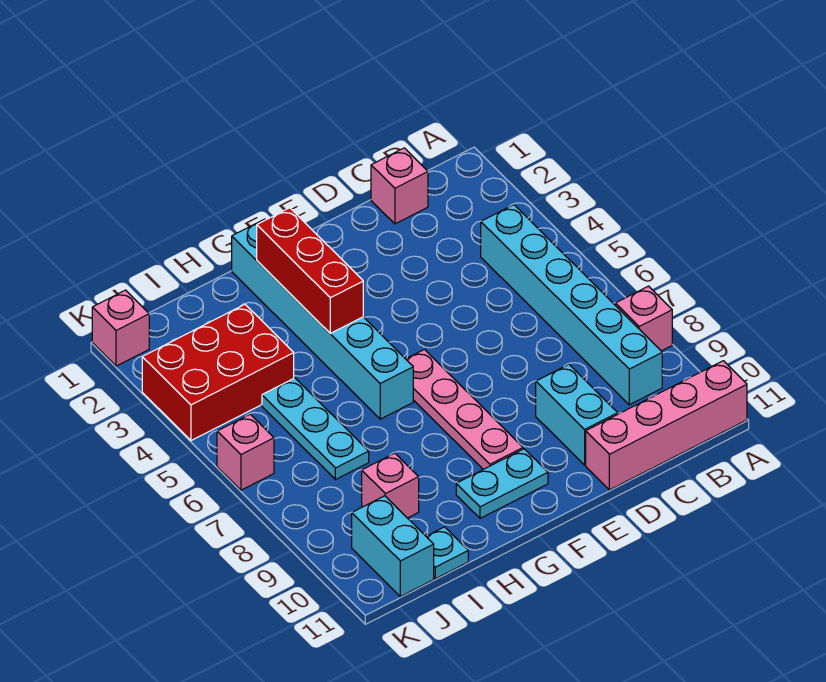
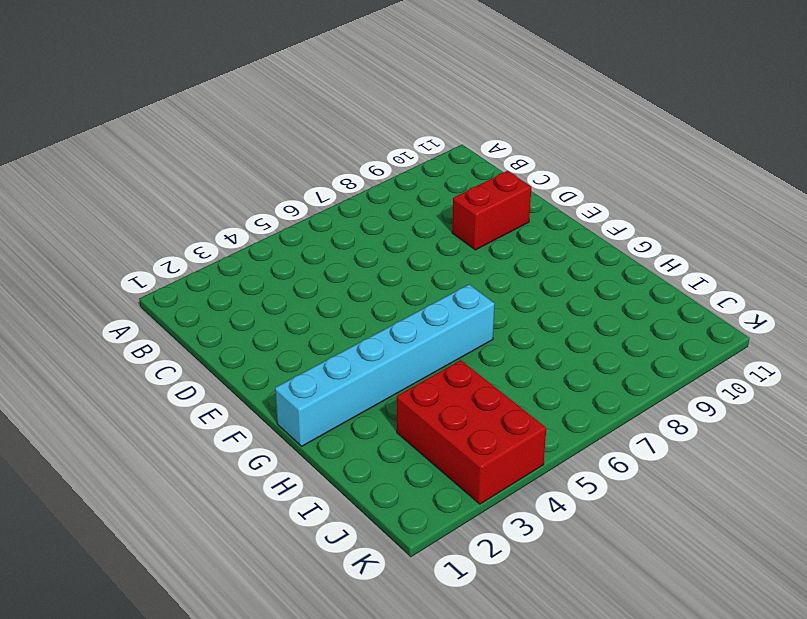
red brick D9:D10 level 1 -> cyan brick D9:D10 level 1
none -> pink brick A8 level 1
none -> pink brick A11:D11 level 1
none -> cyan brick B4:B9 level 1

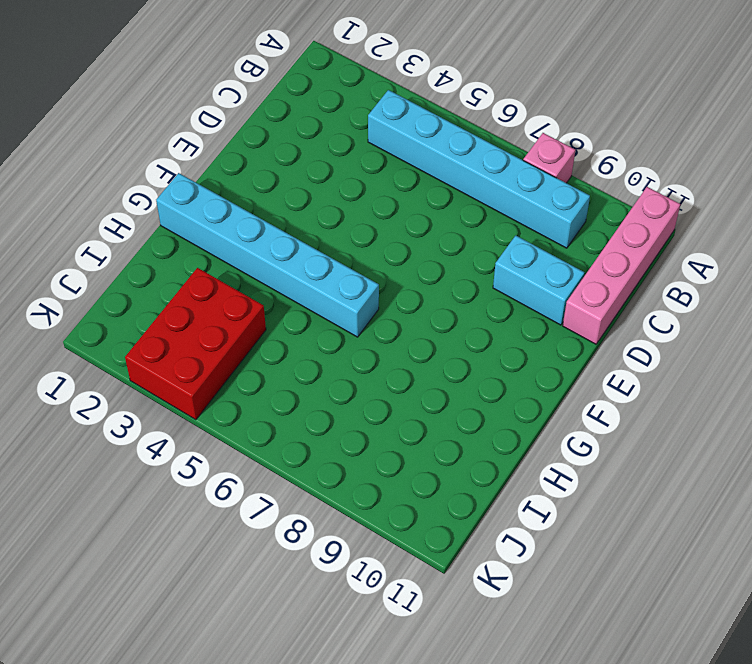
none -> pink brick C1 level 1
none -> pink plate F6:F9 level 1
none -> cyan plate F10:G10 level 1

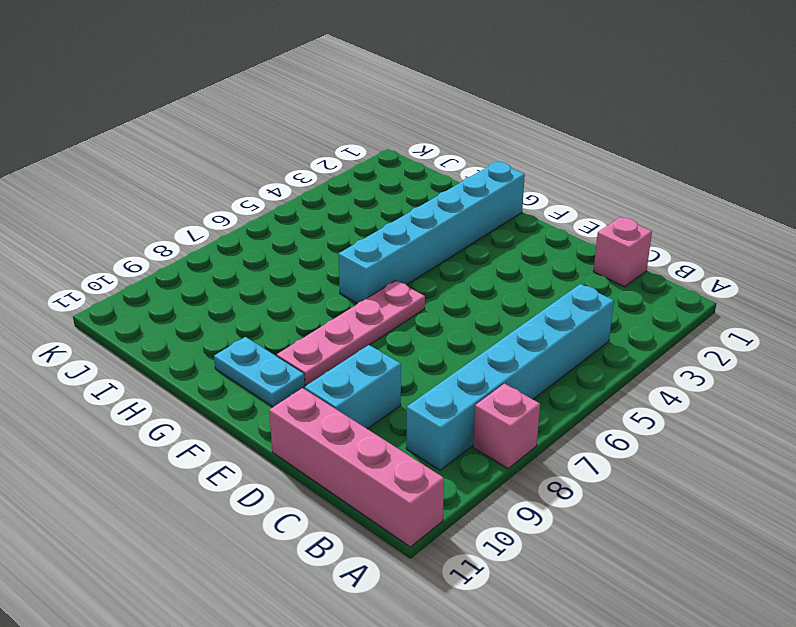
none -> red brick I3:K4 level 1
none -> cyan plate I5:I7 level 1
none -> pink brick I9 level 1

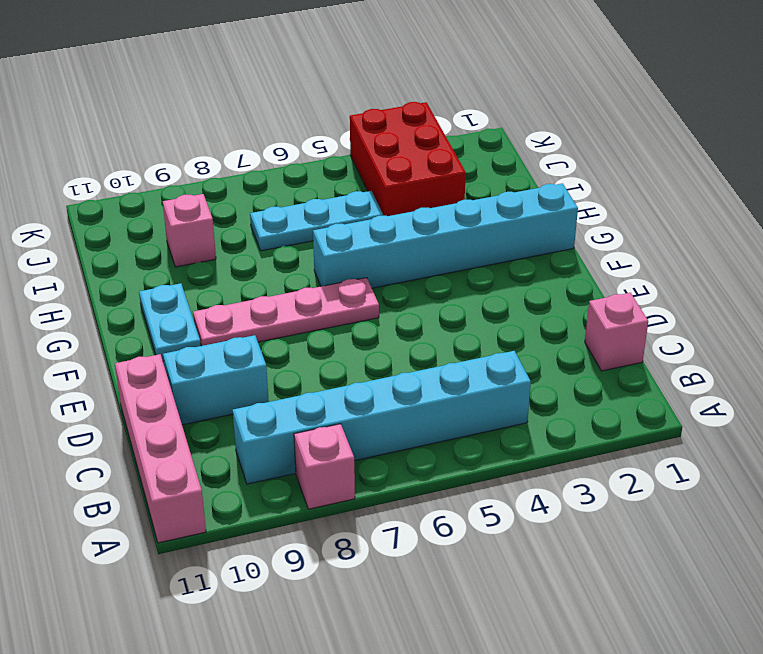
none -> cyan plate I11 level 1
none -> cyan brick J10:J11 level 1
none -> pink brick K1 level 1

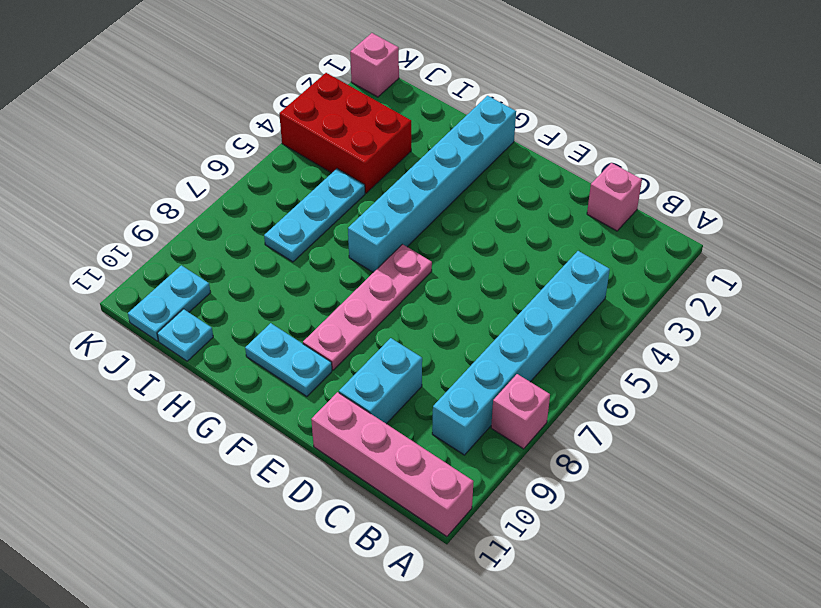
cyan plate J10:J11 level 1 -> cyan brick J10:J11 level 1
none -> pink brick I9 level 1
none -> pink brick K6 level 1
none -> red brick G2:G4 level 2

